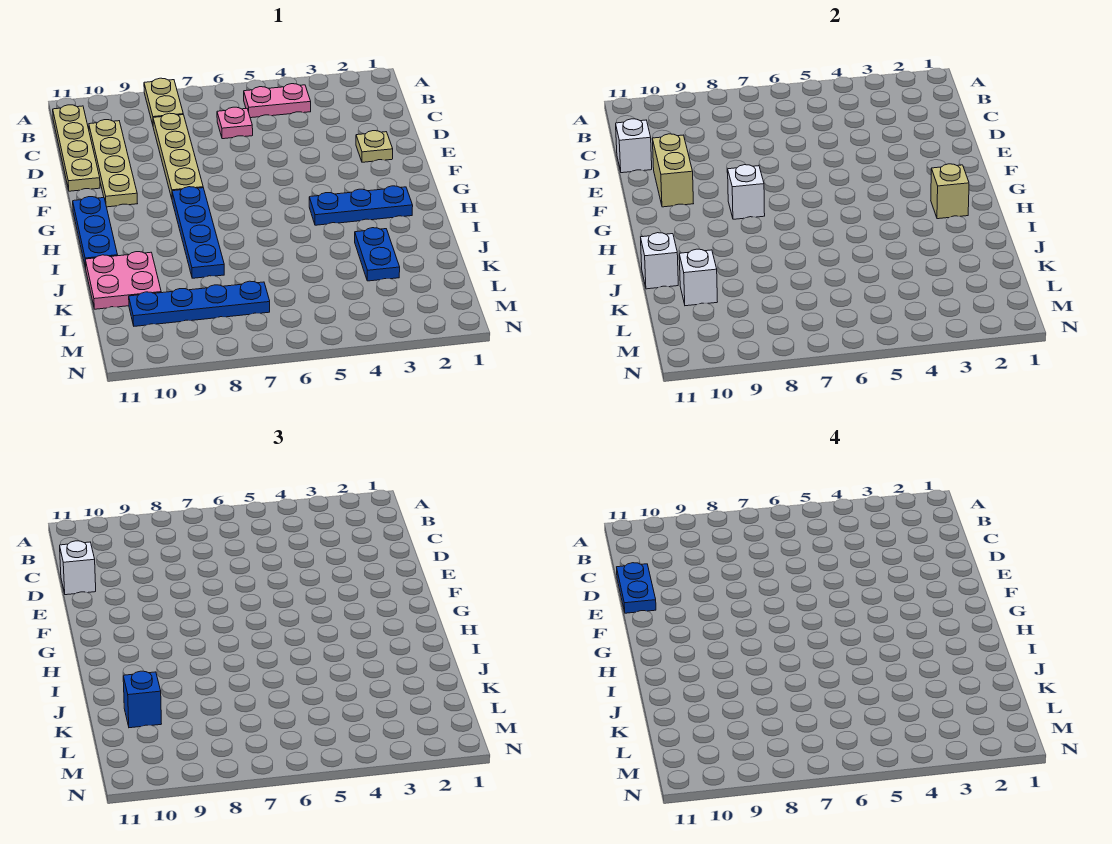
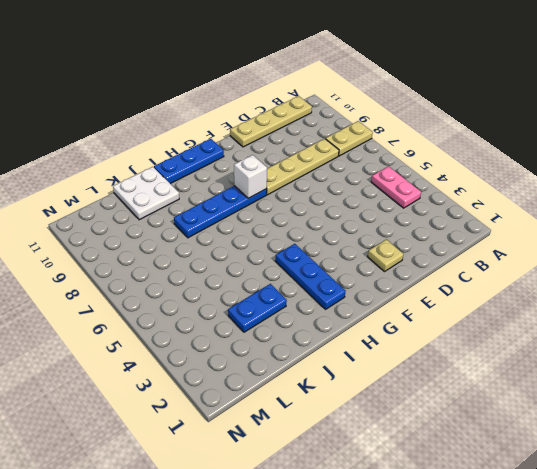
white plate J10:K11 level 1 -> pink plate J10:K11 level 1
none -> pink plate C6 level 1
none -> tan plate C10:F10 level 1
none -> blue plate L7:L10 level 1

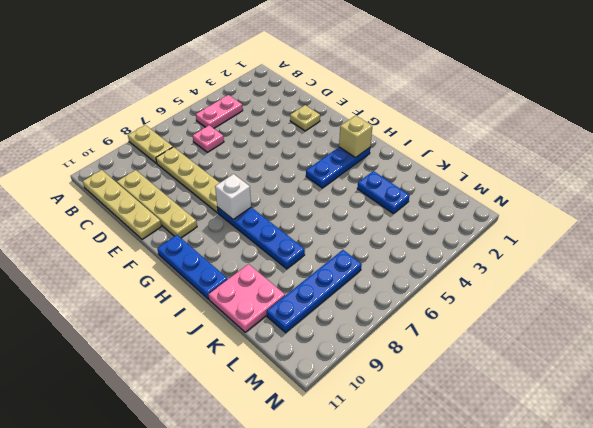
none -> white brick D11 level 2
none -> tan brick E10:F10 level 2
none -> white brick J11 level 2

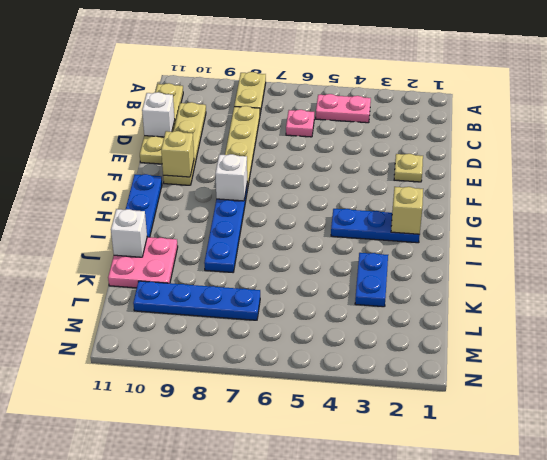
tan brick F10 level 2 -> tan brick E10:F10 level 2
none -> white brick K10 level 2
none -> white brick D11 level 3
none -> blue brick K10 level 3

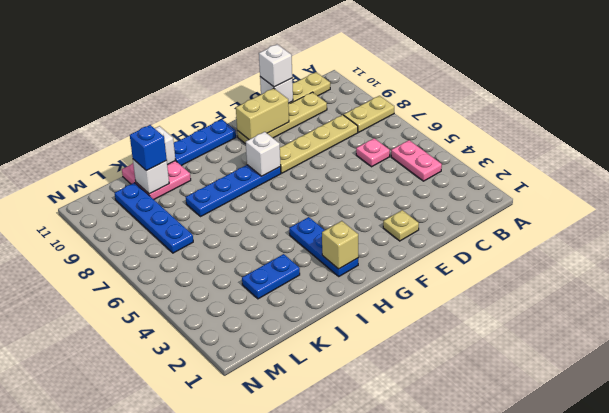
none -> blue plate D11:E11 level 4

